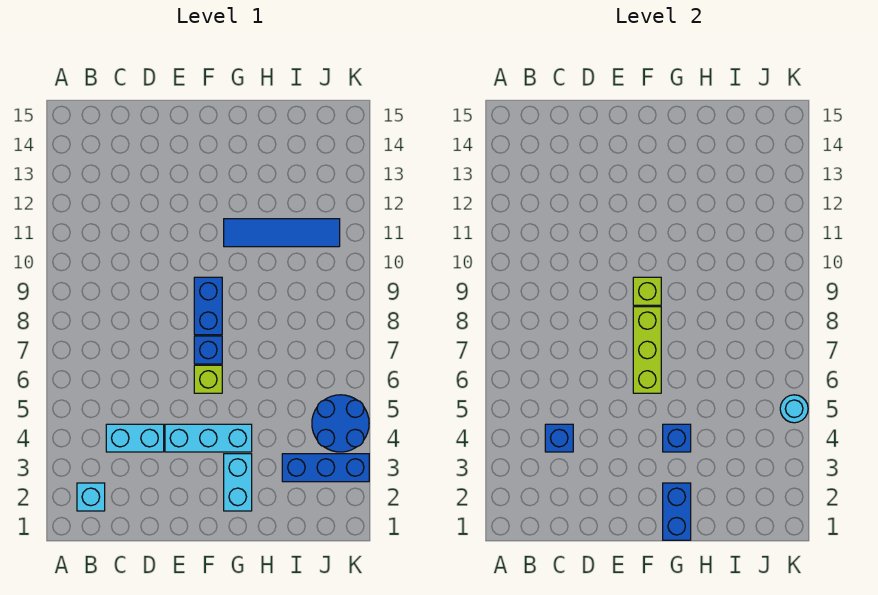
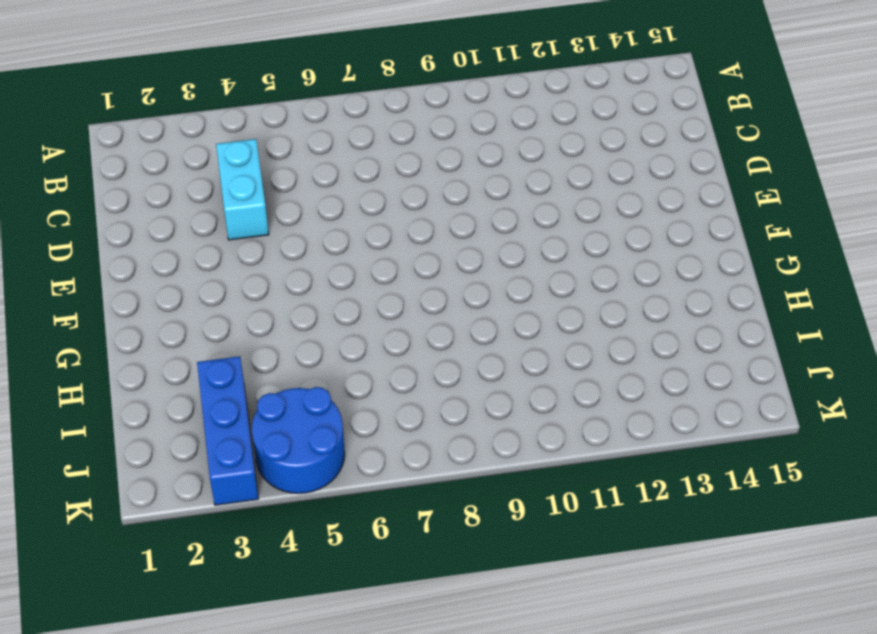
none -> cyan brick B2 level 1
none -> cyan brick E4:G4 level 1
none -> lime brick F6 level 1

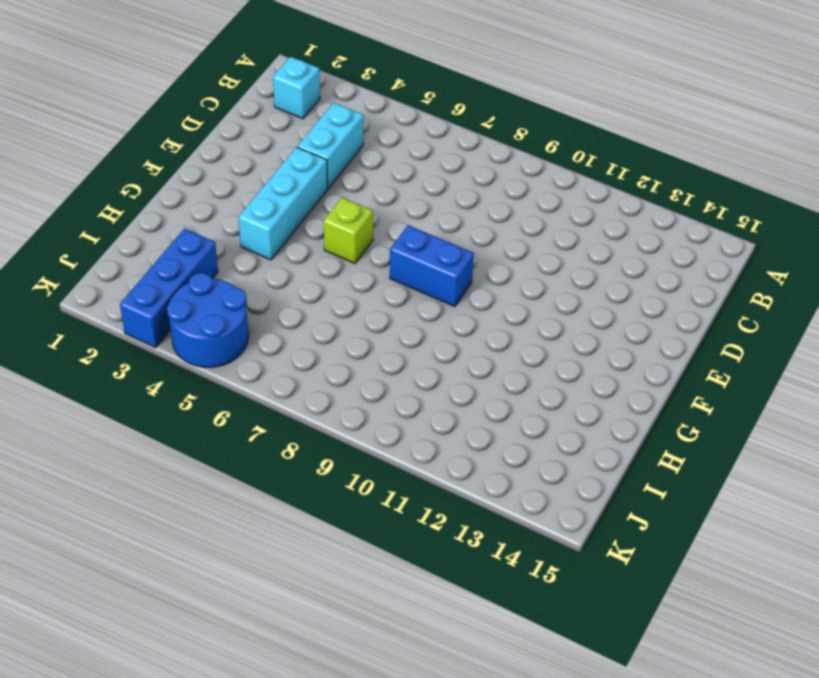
none -> blue brick F7 level 1
none -> cyan brick G2:G3 level 1
none -> blue tile G11:J11 level 1

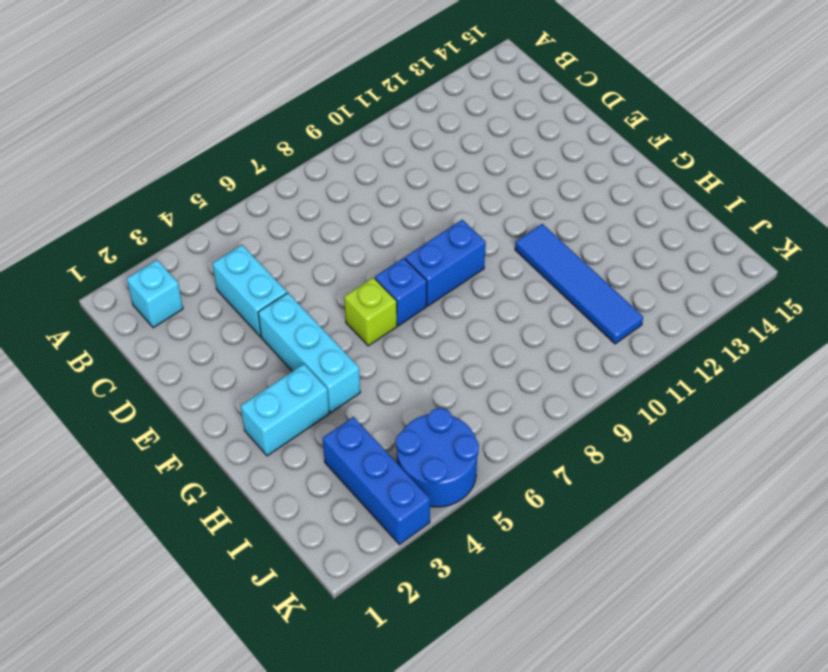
none -> blue brick C4 level 2
none -> lime brick F6:F8 level 2
none -> lime brick F9 level 2

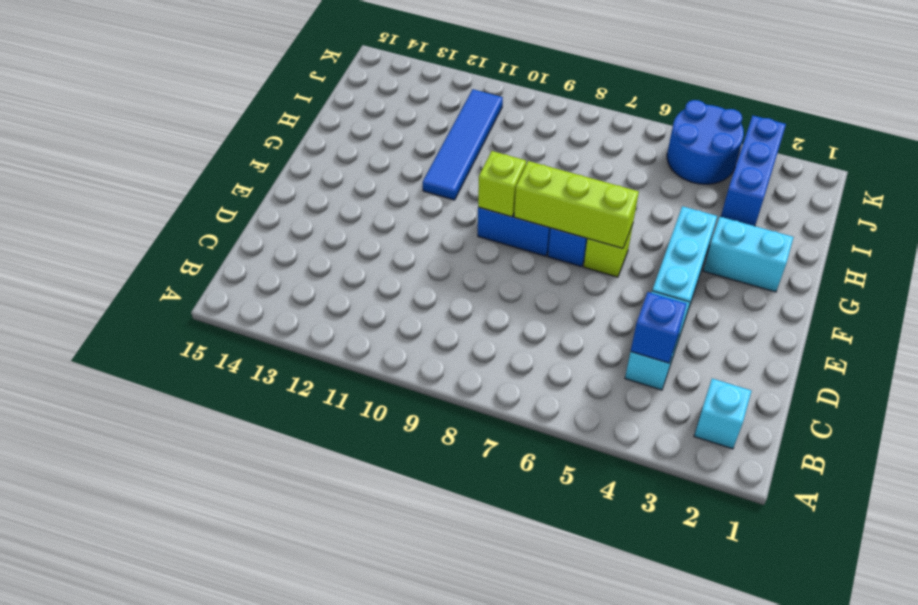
none -> blue brick G1:G2 level 2
none -> blue brick G4 level 2
none -> cyan round brick K5 level 2

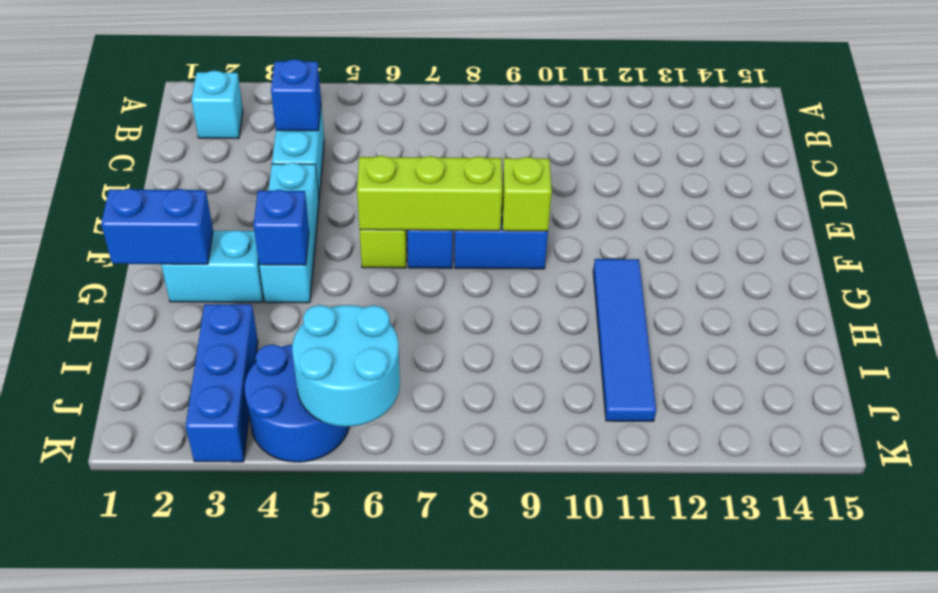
cyan round brick J5:K6 level 2 -> cyan round brick K5 level 2

